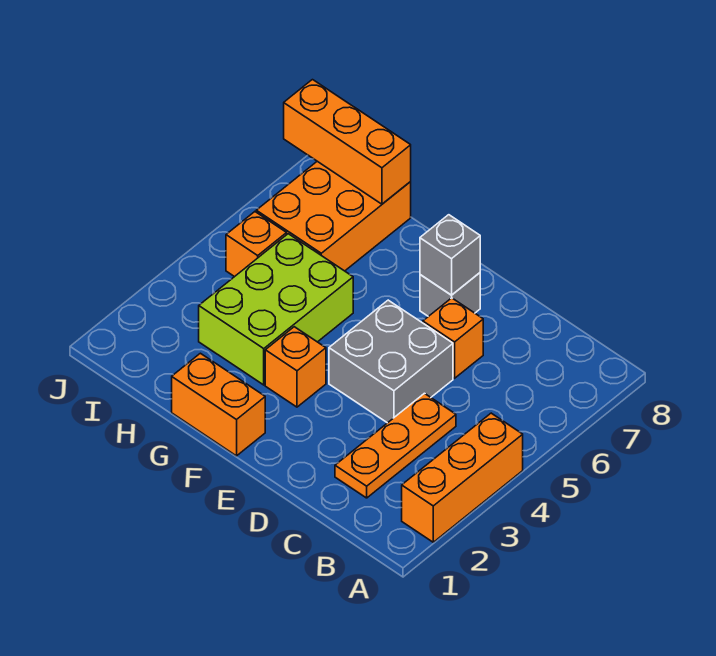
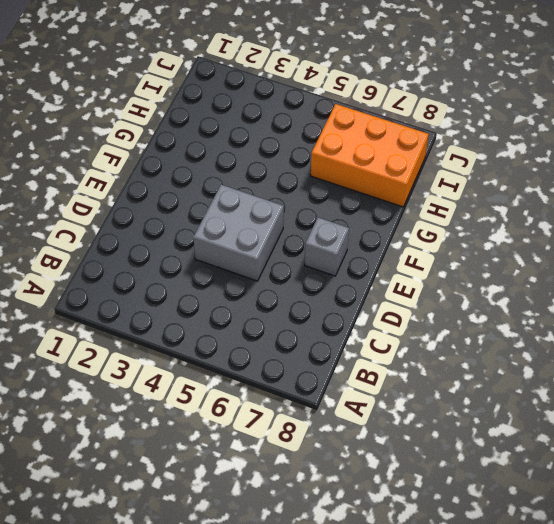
none -> orange brick A2:A4 level 1
none -> orange plate C2:C4 level 1
none -> orange brick D6 level 1

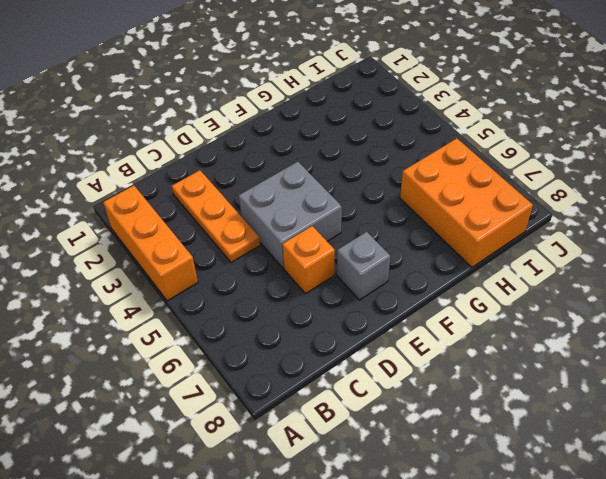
none -> orange brick F1:G1 level 1
none -> orange brick F3 level 1
none -> lime brick G3:H5 level 1

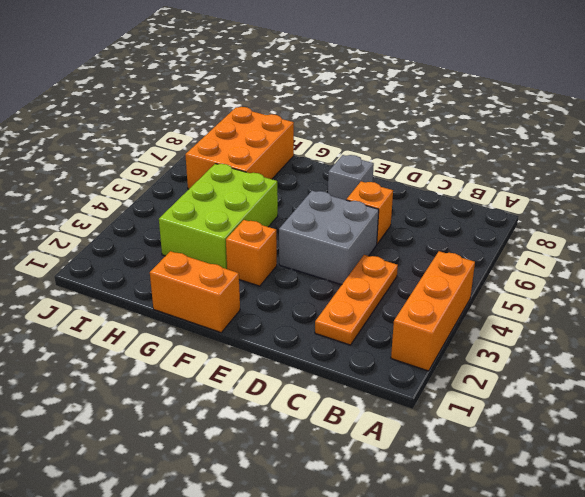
none -> orange brick I5 level 1
none -> grey brick E7 level 2
none -> orange brick H8:J8 level 2

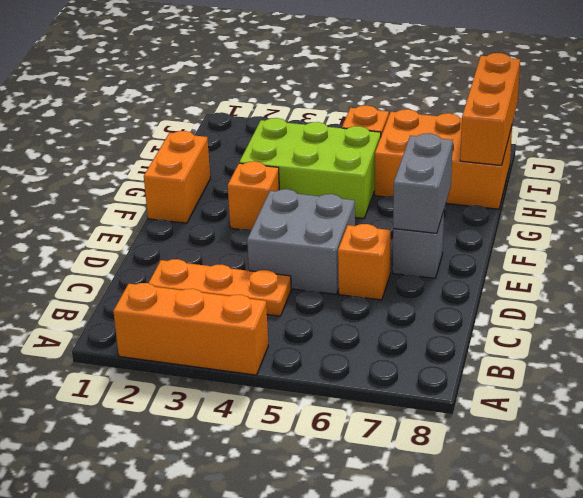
grey brick E7:F7 level 2 -> grey brick E7 level 2

